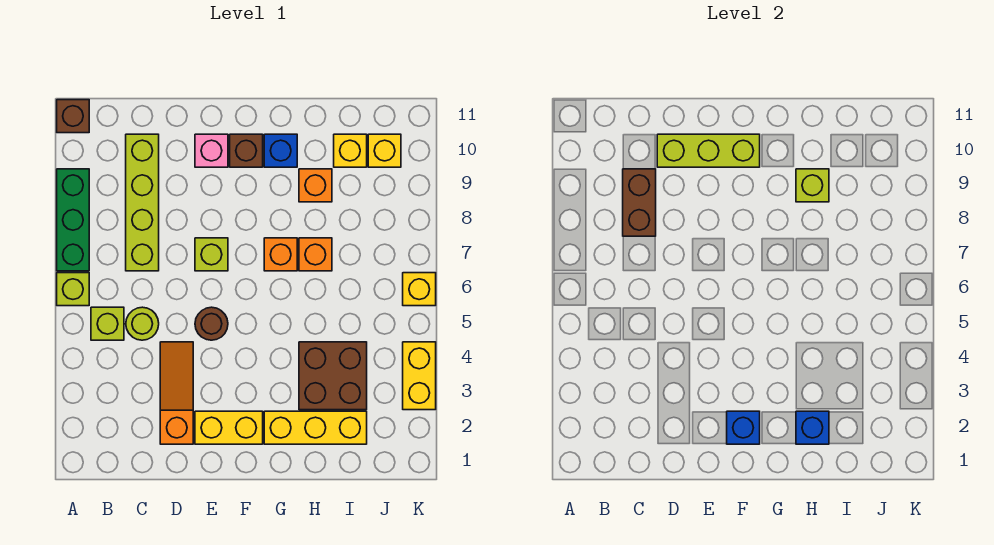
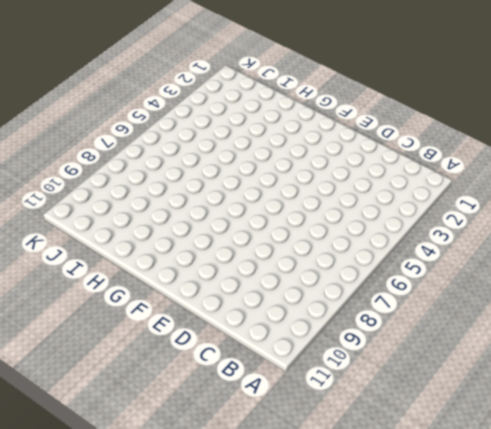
none -> lime brick A6 level 1
none -> green brick A7:A9 level 1
none -> brown brick A11 level 1

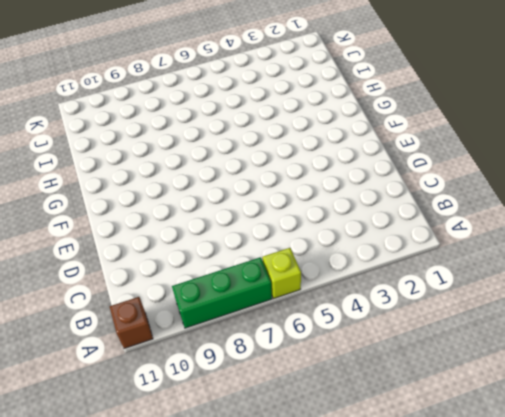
none -> lime brick B5 level 1
none -> lime round brick C5 level 1
none -> lime brick C7:C10 level 1

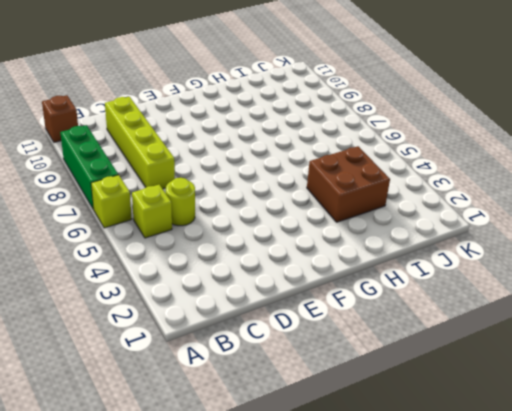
none -> orange slope D2:D4 level 1 top 2
none -> yellow brick E2:F2 level 1
none -> brown round brick E5 level 1

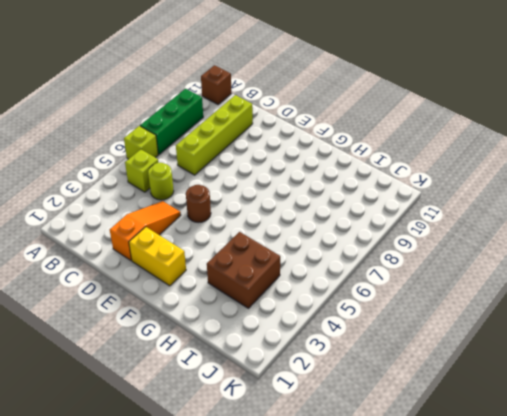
none -> lime brick E7 level 1
none -> pink brick E10 level 1
none -> brown brick F10 level 1

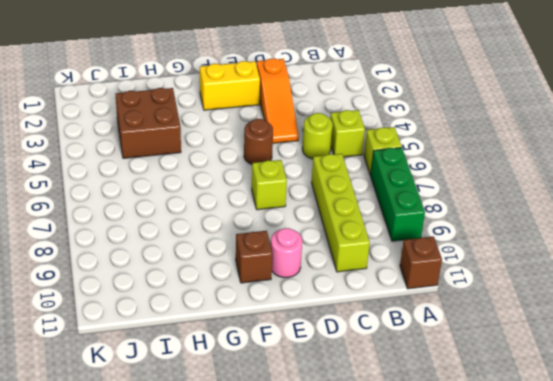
pink round brick E10 level 1 -> pink brick E10 level 1
none -> yellow brick G2:I2 level 1
none -> orange brick G7 level 1
none -> blue brick G10 level 1

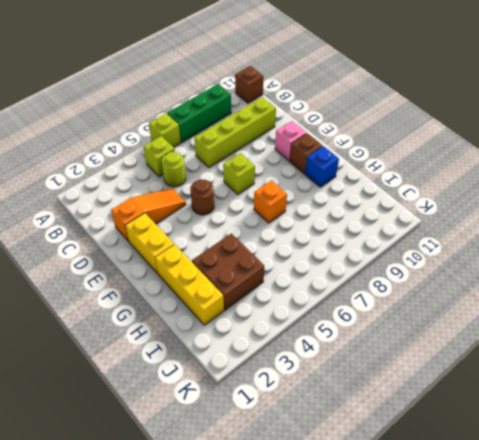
none -> orange brick H7 level 1
none -> orange brick H9 level 1
none -> yellow brick I10 level 1

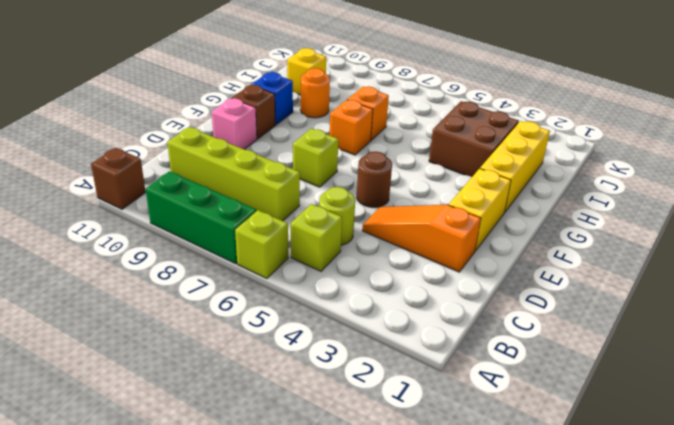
orange round brick H9 level 1 -> orange brick H9 level 1
none -> yellow brick J10 level 1
none -> yellow brick K3:K4 level 1
none -> yellow brick K6 level 1

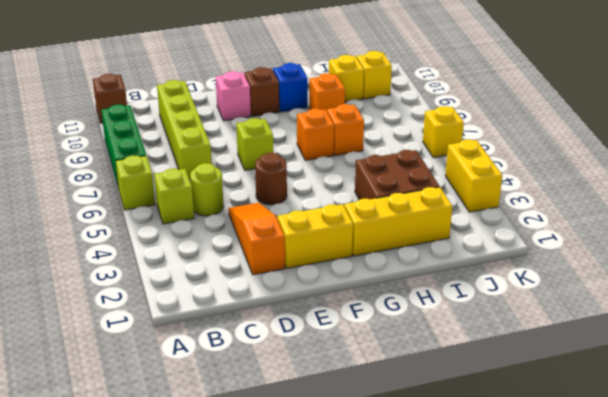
none -> brown brick C8:C9 level 2
none -> lime brick D10:F10 level 2
none -> blue brick F2 level 2

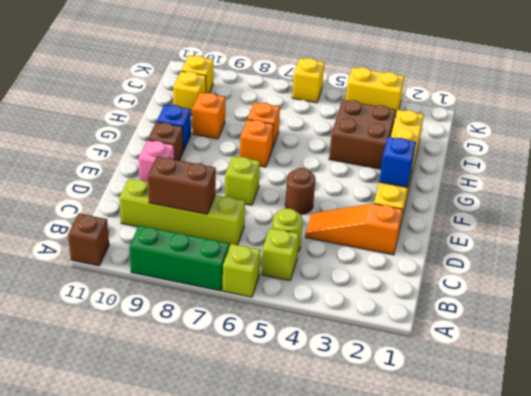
none -> lime brick D10:F10 level 2
none -> blue brick H2 level 2
none -> lime brick H9 level 2

